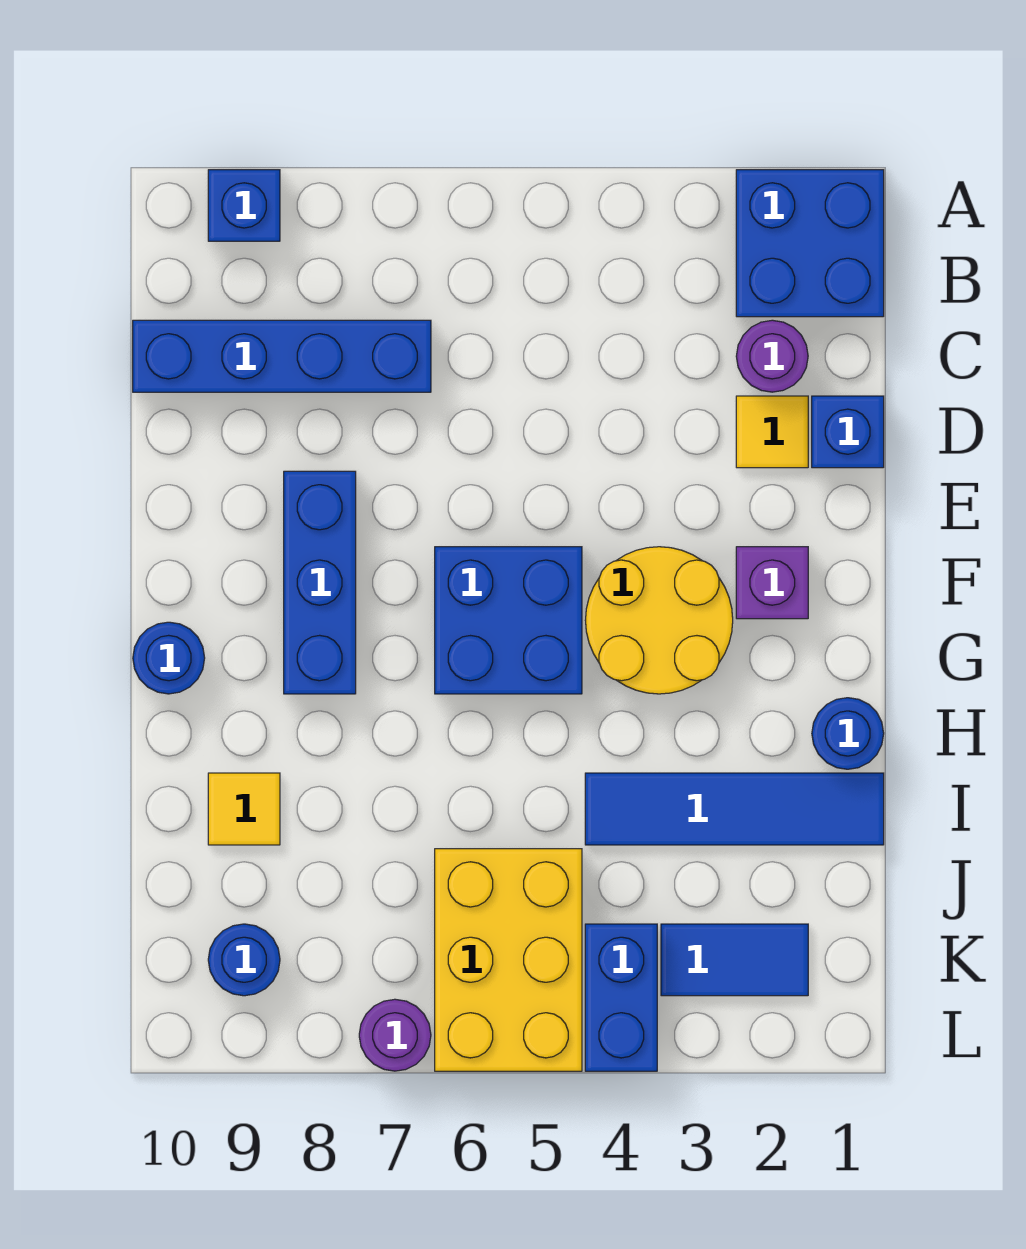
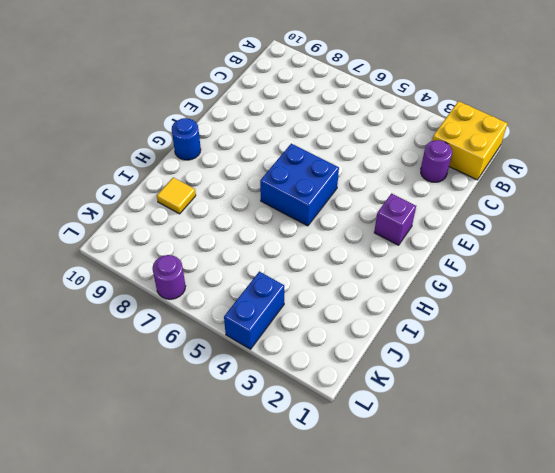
yellow brick A1:B2 level 1 -> blue brick A1:B2 level 1
none -> blue brick A9 level 1
none -> blue brick C7:C10 level 1
none -> blue brick D1 level 1

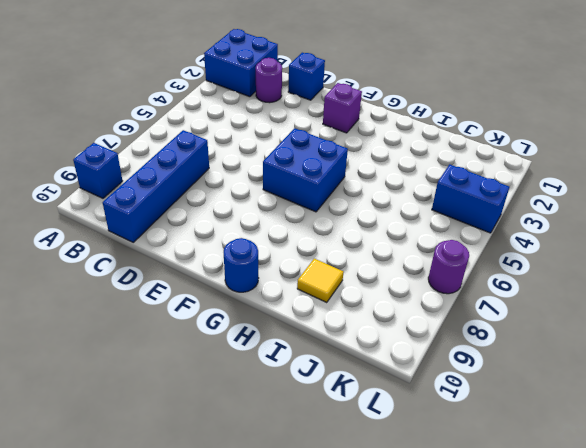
none -> yellow tile D2 level 1
none -> blue brick E8:G8 level 1
none -> yellow round brick F3:G4 level 1

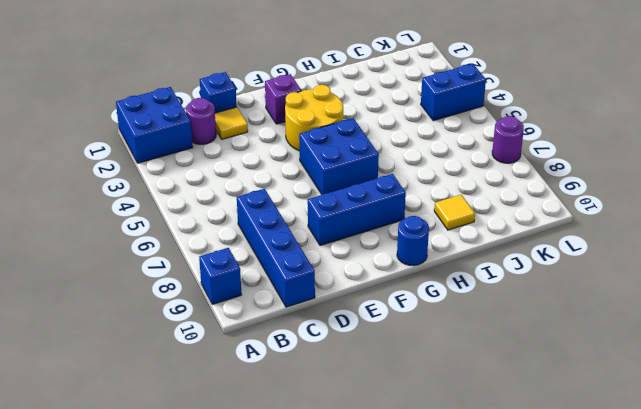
none -> blue round brick H1 level 1
none -> blue tile I1:I4 level 1
none -> yellow brick J5:L6 level 1

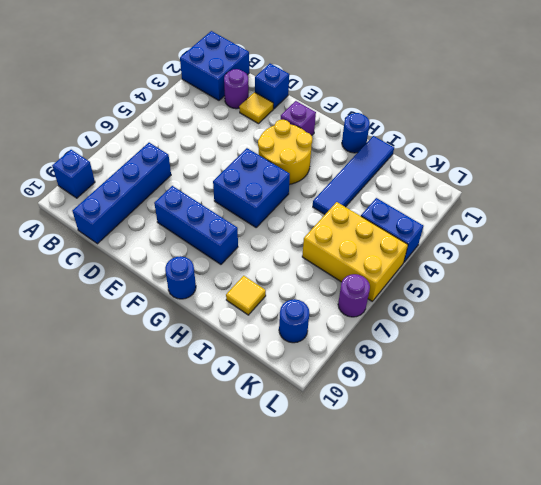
none -> blue tile K2:K3 level 1

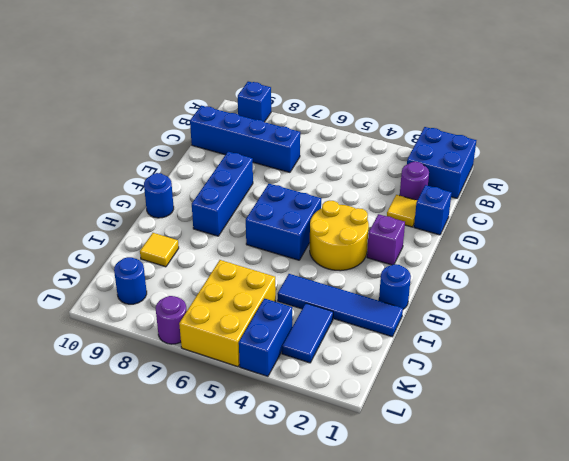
blue tile J3:K3 level 1 -> blue tile K2:K3 level 1

